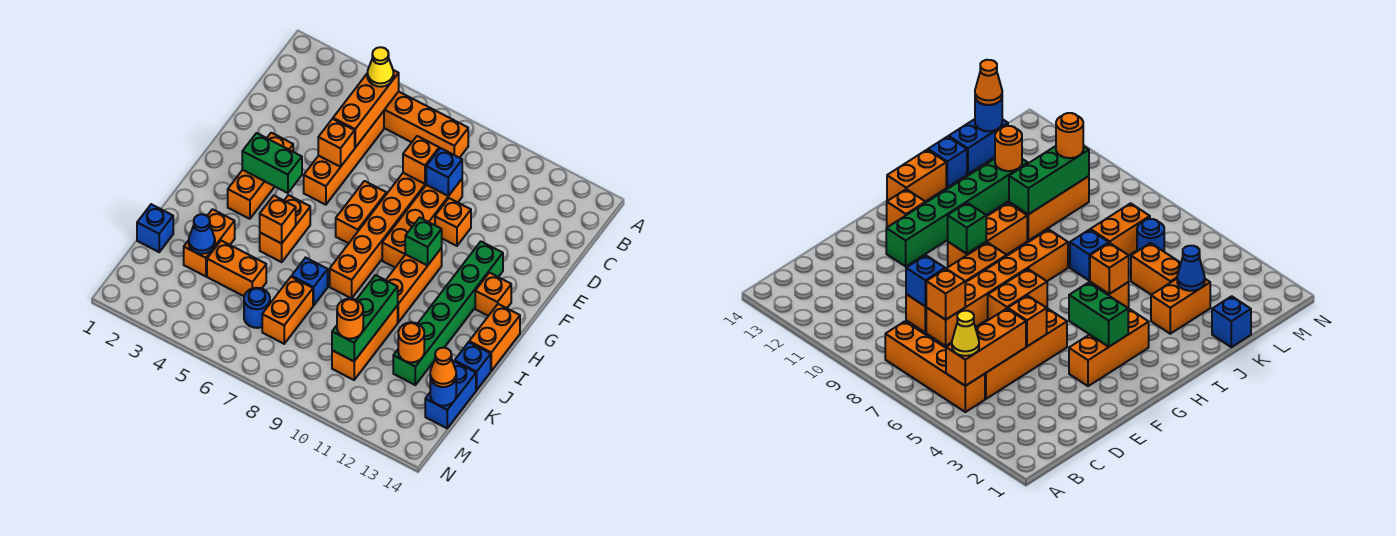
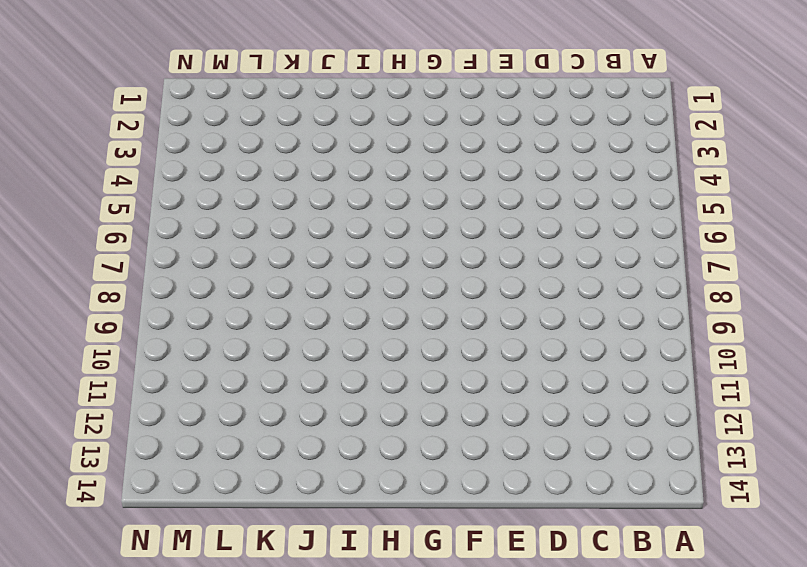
none -> orange brick B5:B8 level 1
none -> orange brick C5:F5 level 1
none -> orange brick D8:I8 level 1
none -> orange brick D9:G9 level 1

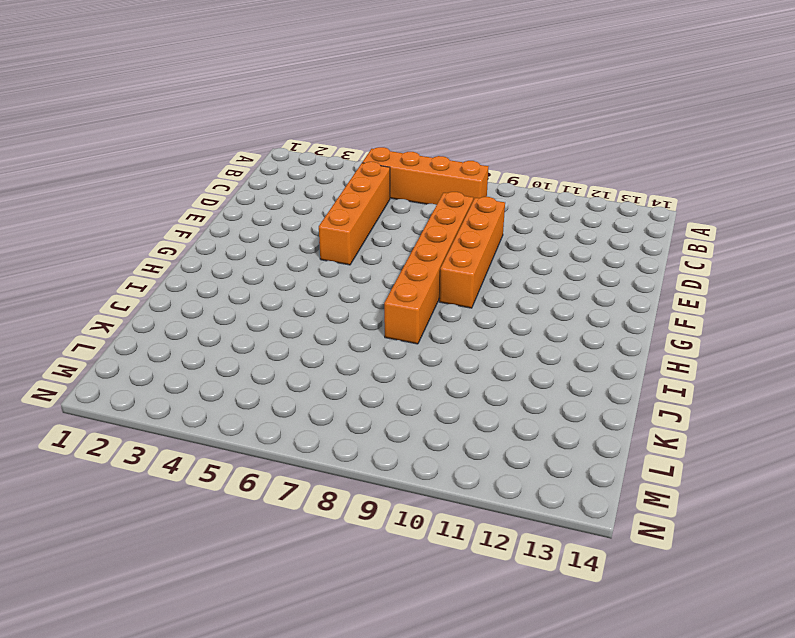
none -> orange brick E10 level 1
none -> orange brick F3:H3 level 1
none -> orange brick F7:G7 level 1
none -> green brick F12:K12 level 1

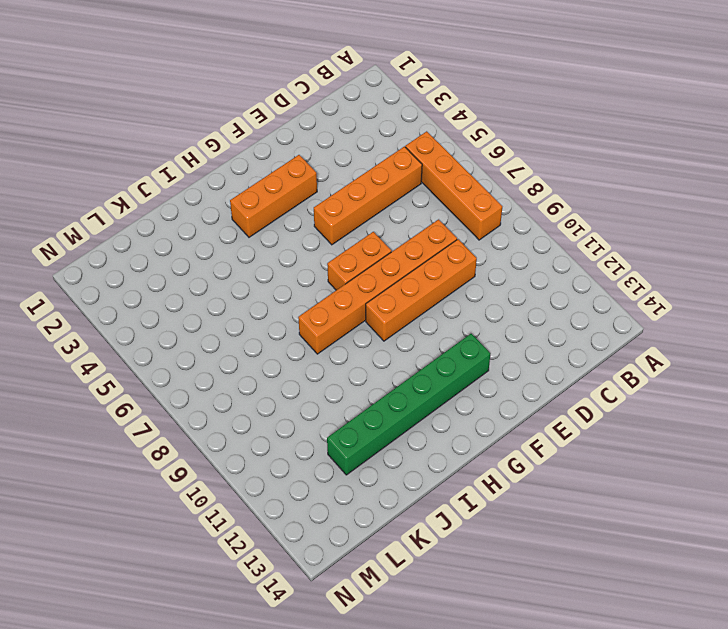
none -> orange brick E10 level 1
none -> orange brick G10:I10 level 1
none -> orange brick G13 level 1
none -> orange brick H5:I5 level 1

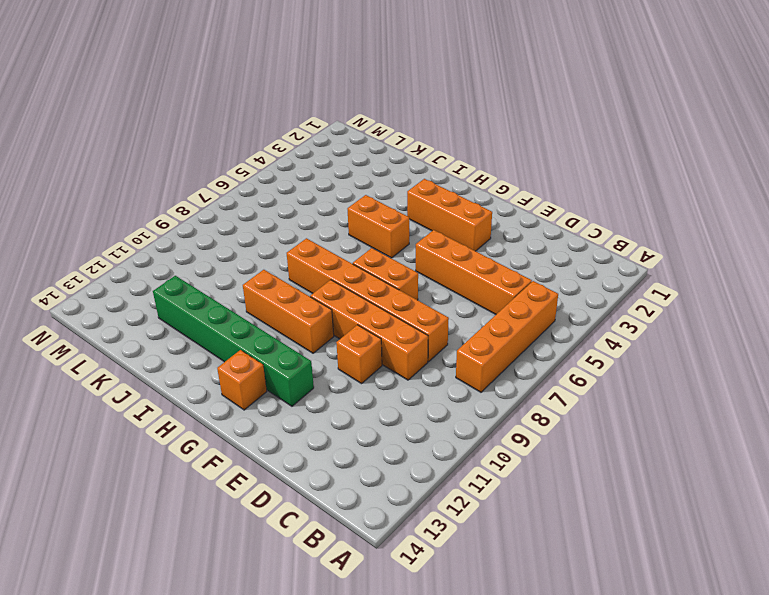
none -> orange brick H14:I14 level 1
none -> orange brick J3:K3 level 1
none -> blue brick J7 level 1
none -> orange brick J10:L10 level 1

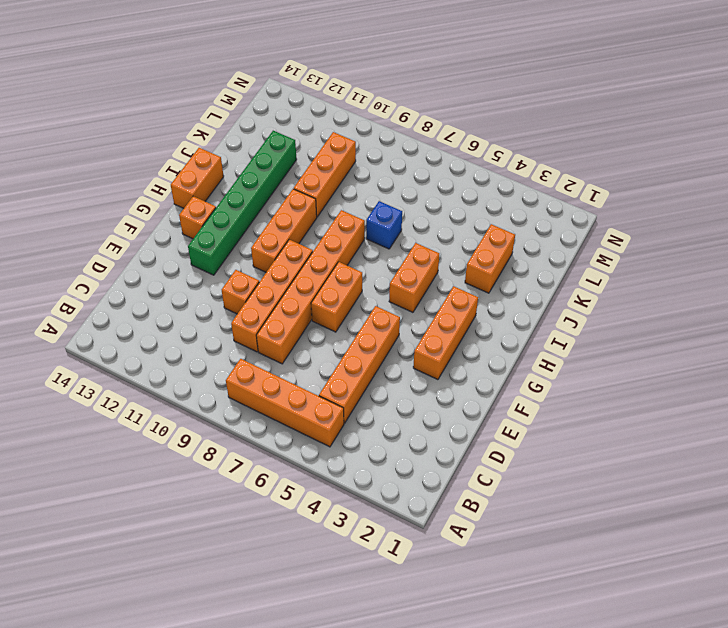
none -> blue brick J14 level 1
none -> blue brick K1 level 1
none -> orange brick K4:K5 level 1
none -> orange brick K7:L7 level 1

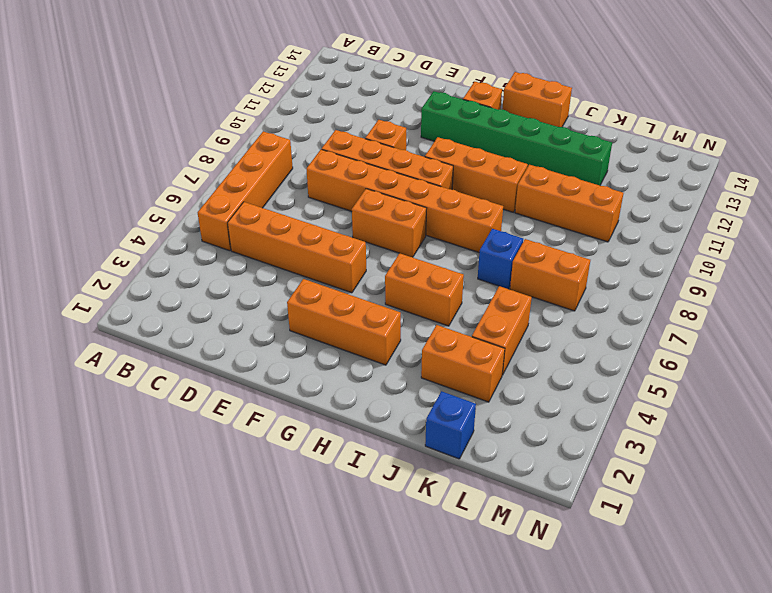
none -> blue brick J14 level 1
none -> blue brick K14:L14 level 1
none -> blue round brick L6 level 1
none -> orange brick B5:D5 level 2

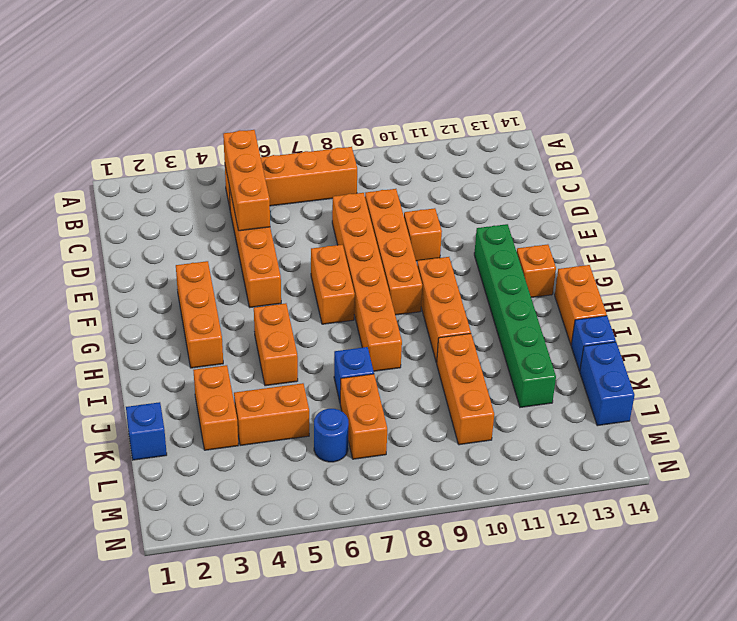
none -> orange brick D8 level 2
none -> blue brick D9 level 2
none -> orange brick E5 level 2
none -> green brick G3:G4 level 2

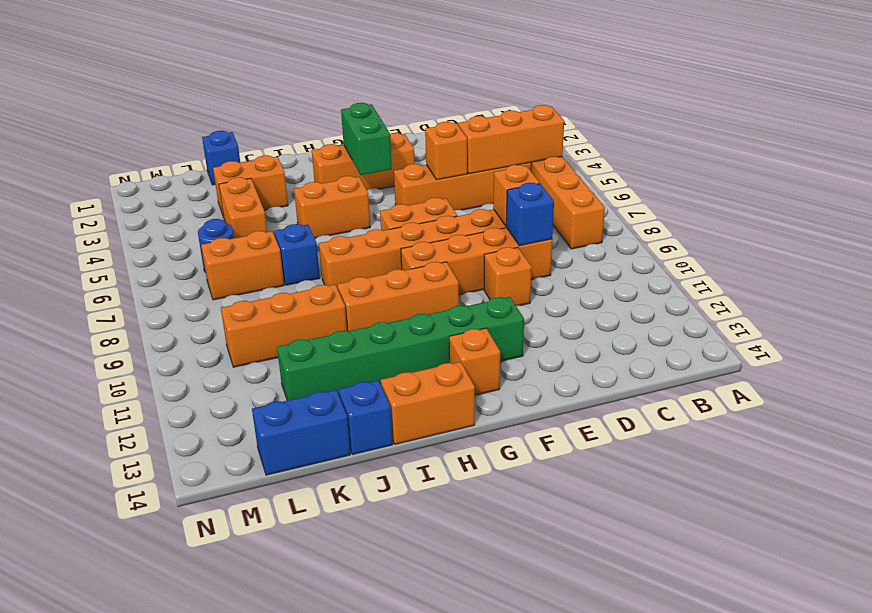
none -> green brick G10 level 2
none -> orange brick I5 level 2
none -> green brick J10:L10 level 2
none -> blue cone K3 level 2

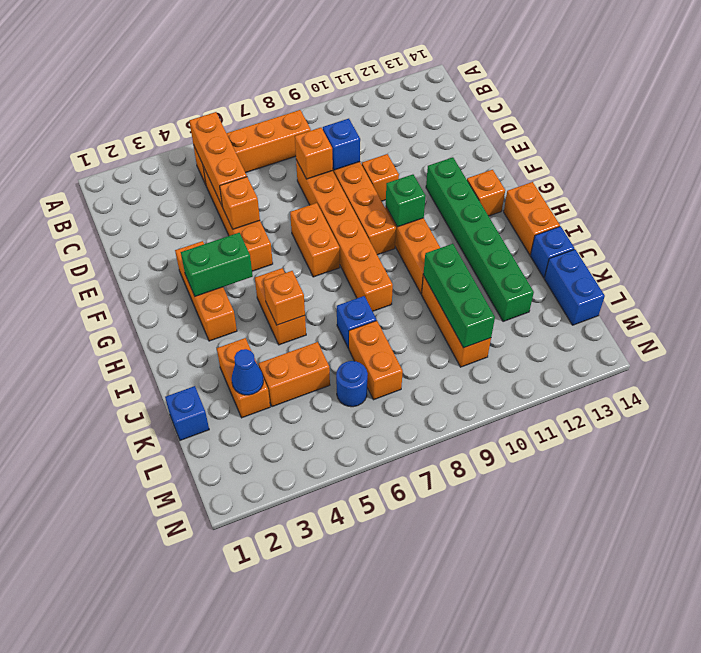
none -> orange round brick K12 level 2
none -> blue round brick L14 level 2
none -> yellow cone B5 level 3
none -> orange round brick L10 level 3

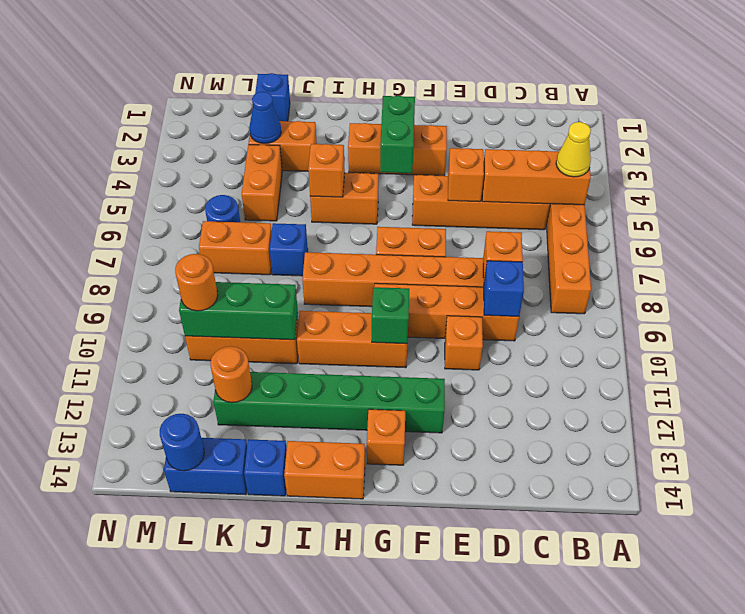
none -> orange cone L14 level 3

